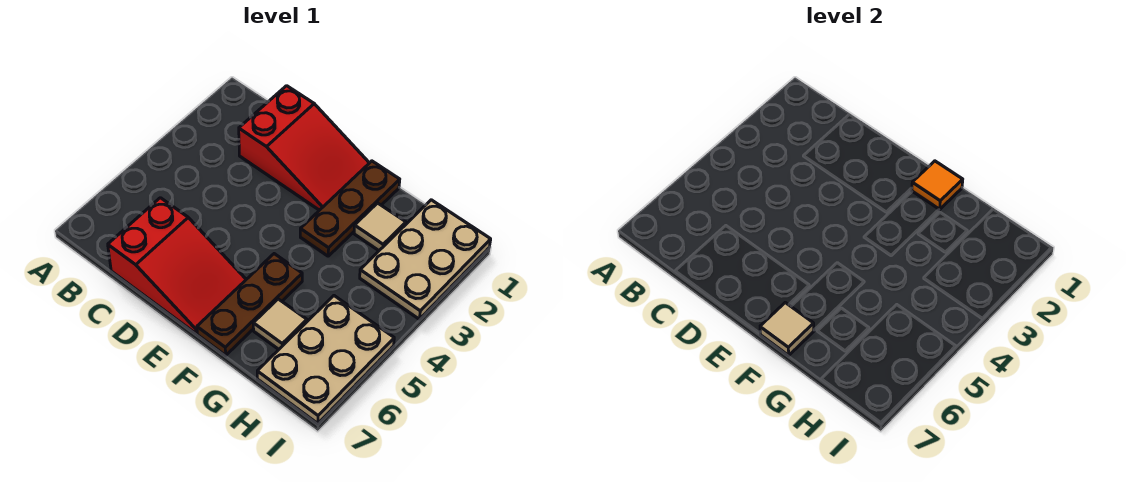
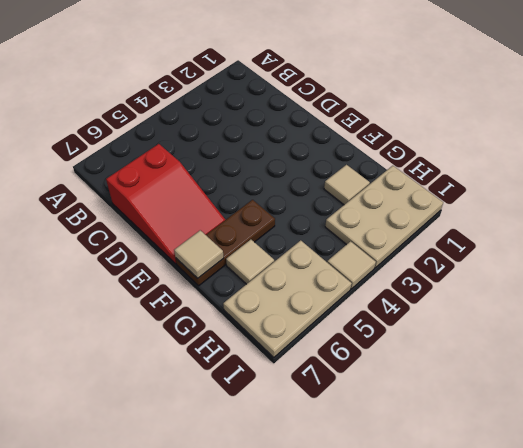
tan tile I4 level 1 -> none
none -> red slope C1:E2 level 1 top C
none -> brown plate F1:F3 level 1

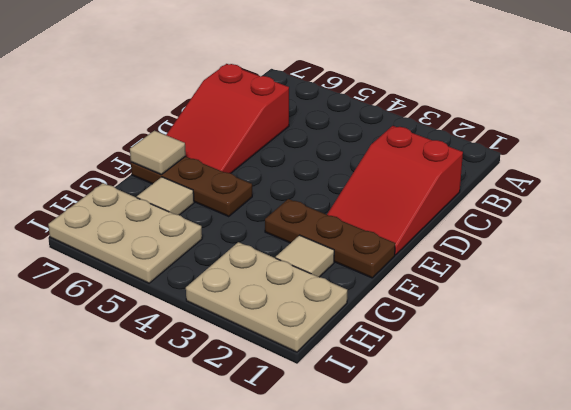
none -> orange tile F1 level 2

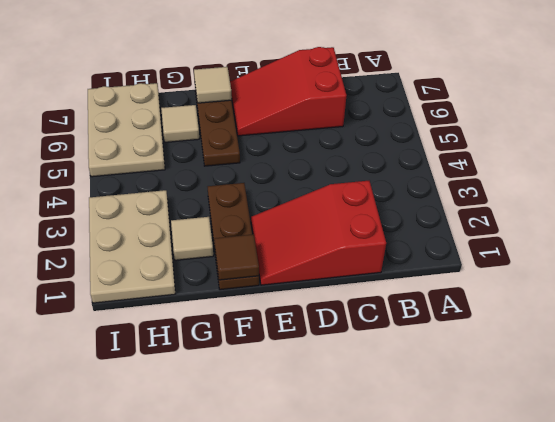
brown tile F1 level 2 -> orange tile F1 level 2

